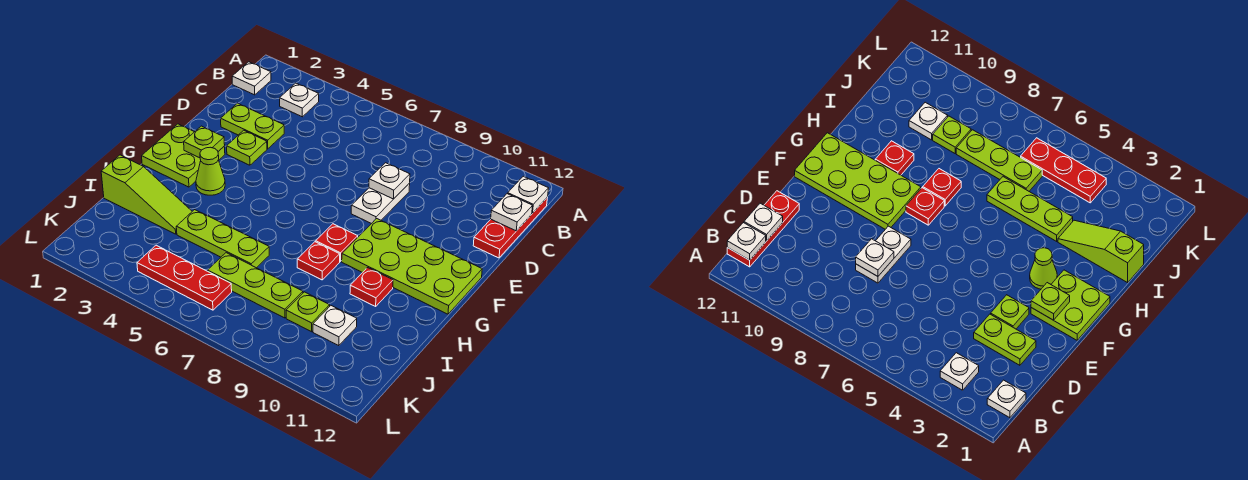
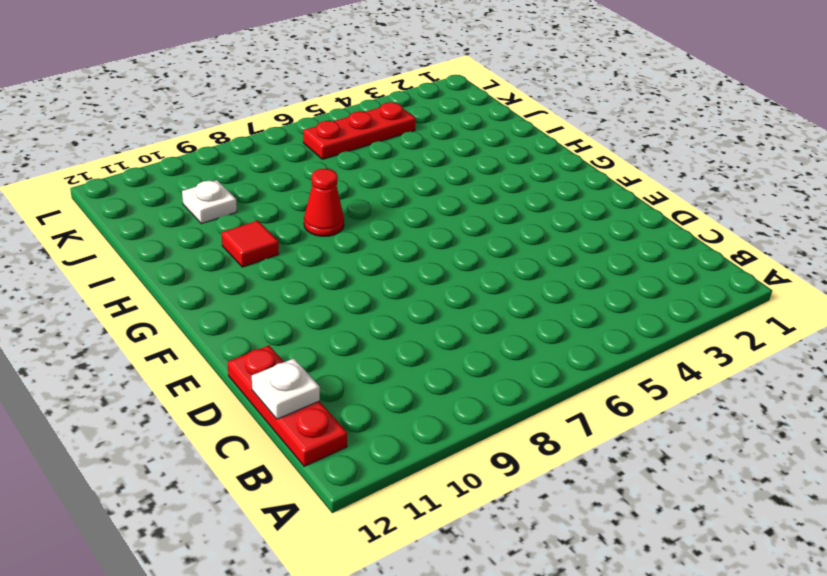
red cone H8 level 1 -> red plate H8 level 1
red tile H10 level 1 -> red plate H10 level 1
none -> white plate B1 level 1
none -> white plate B3 level 1
none -> lime plate D2:D3 level 1

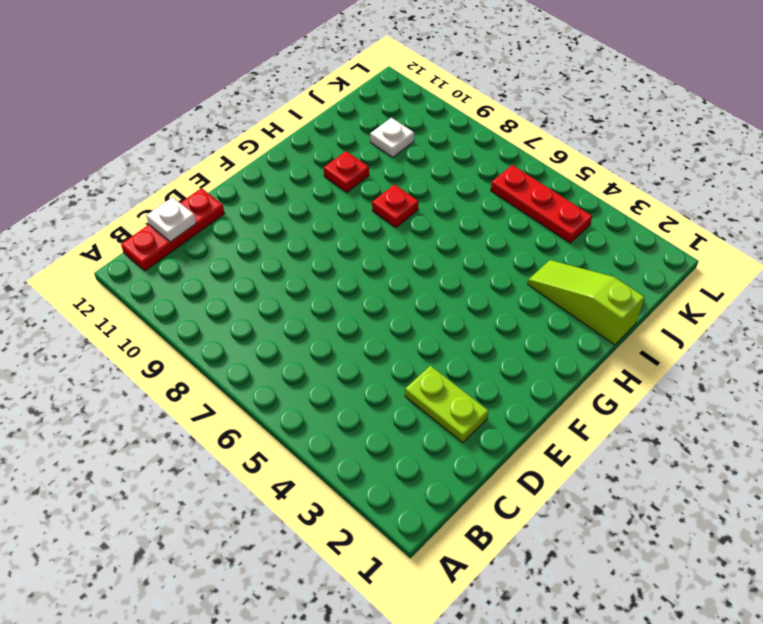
none -> white plate B1 level 1
none -> white plate B3 level 1
none -> white plate D8:E8 level 1

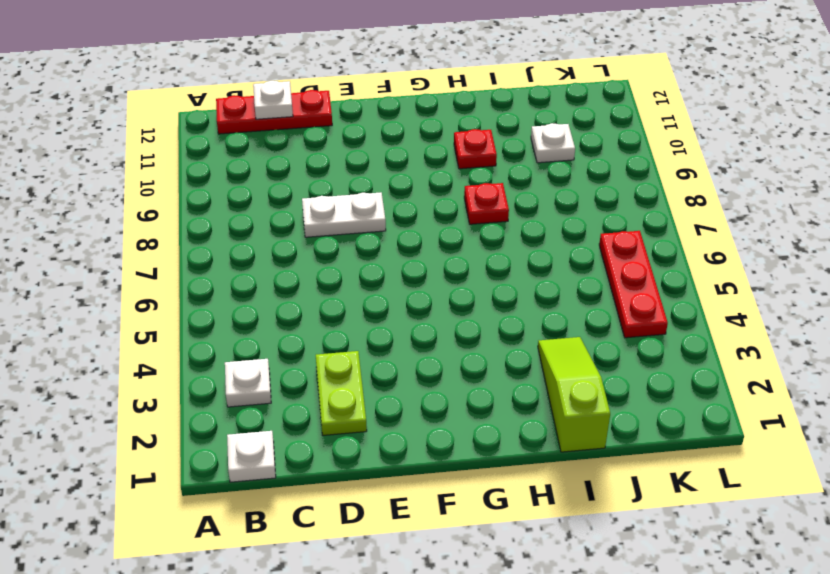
none -> lime plate E3 level 1
none -> lime plate F1:G2 level 1
none -> lime plate F9:G12 level 1

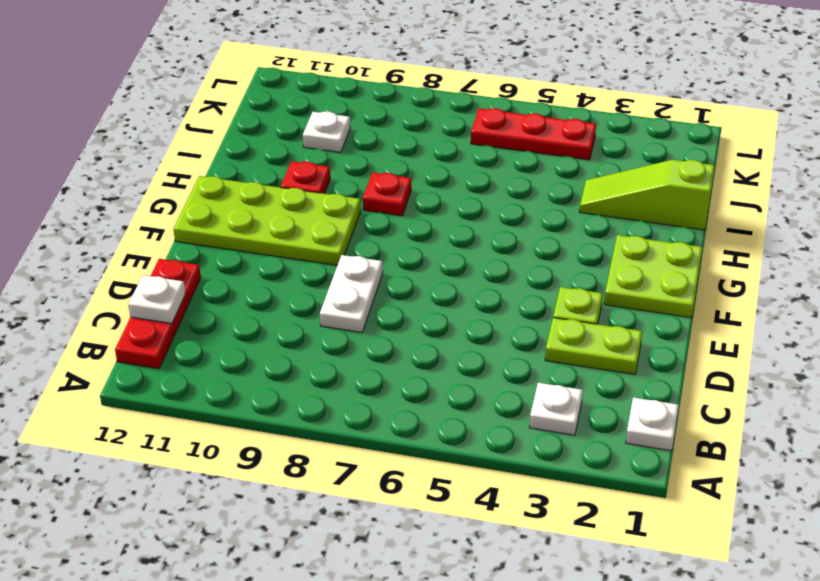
none -> lime cone G3 level 1
none -> red plate G8 level 1
none -> lime plate I4:I6 level 1

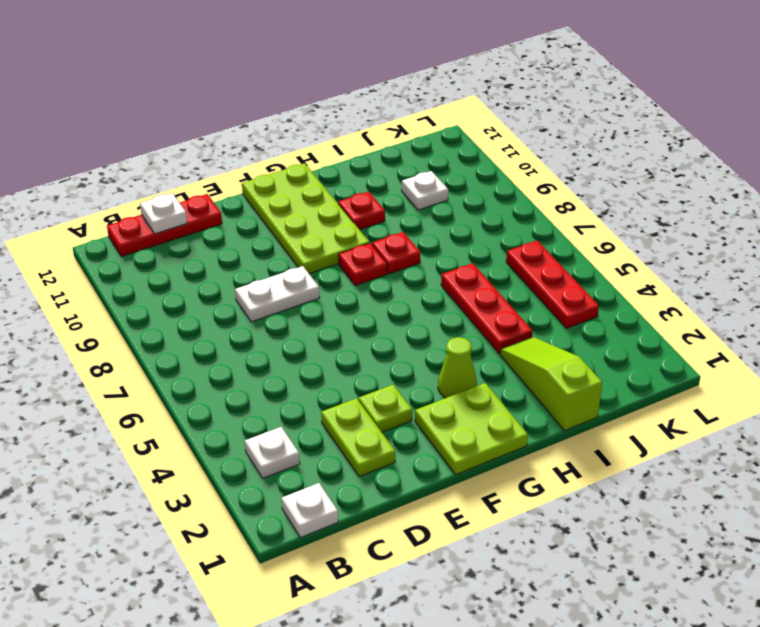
red plate I4:I6 level 1 -> lime plate I4:I6 level 1
none -> lime plate J6:J8 level 1
none -> lime plate J9 level 1
none -> white plate B12 level 2

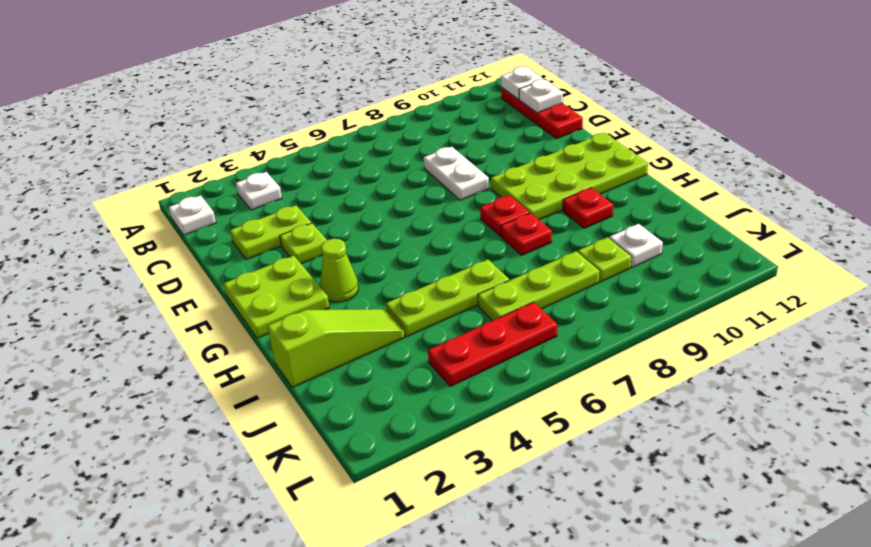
none -> white plate D8 level 2
none -> lime plate F2 level 2

